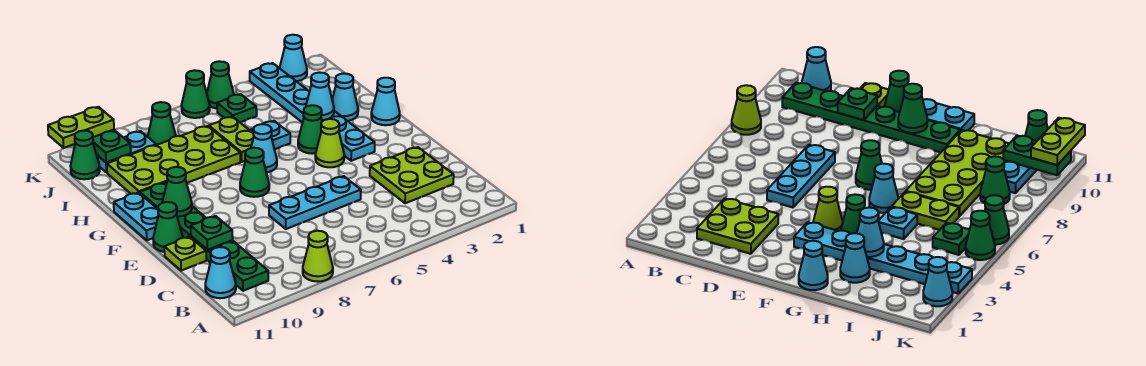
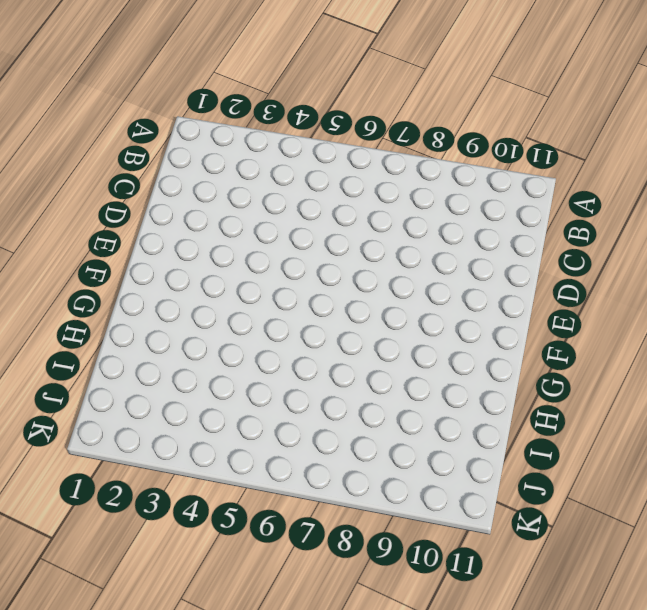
none -> lime cone A8 level 1
none -> green plate B10:G10 level 1
none -> cyan cone B11 level 1
none -> lime plate C2:D3 level 1

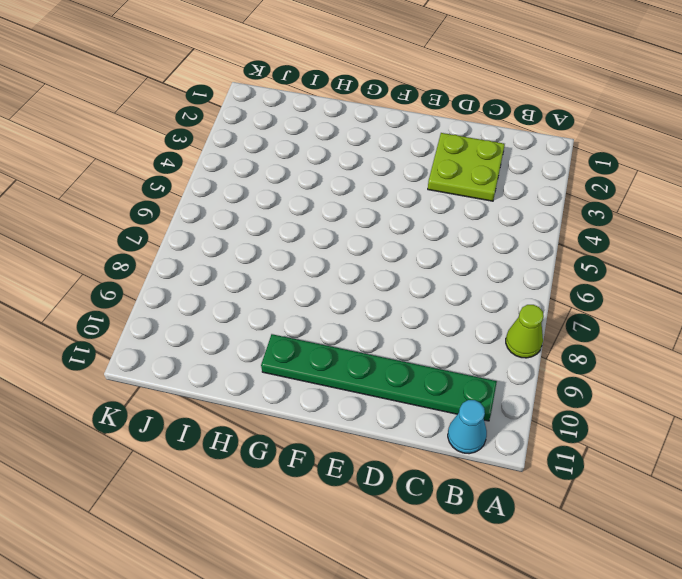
none -> cyan plate D5:D7 level 1
none -> lime plate D11 level 1
none -> green cone E11 level 1
none -> cyan plate F3:K3 level 1

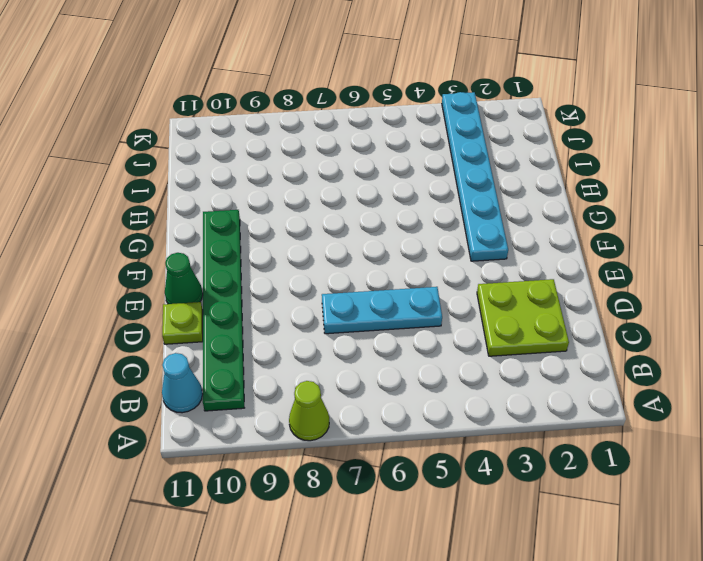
none -> lime cone F4 level 1
none -> green cone F7 level 1
none -> cyan plate F11:G11 level 1
none -> cyan cone G1 level 1

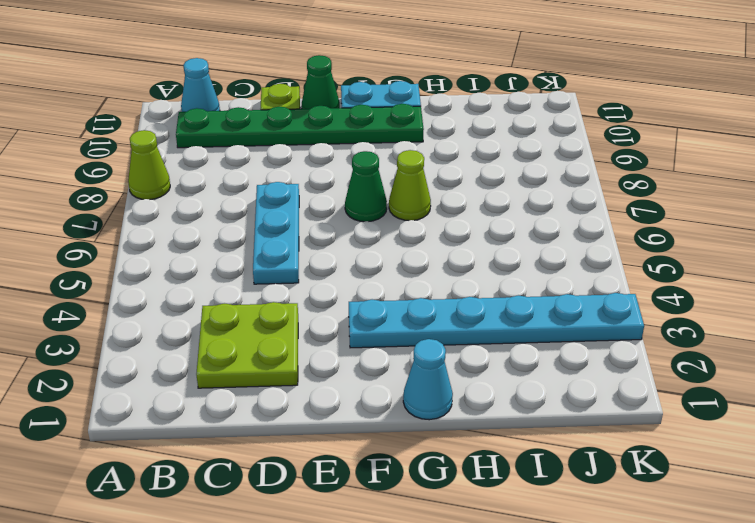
lime cone G7 level 1 -> lime cone F4 level 1
none -> green cone G4 level 1
none -> cyan cone G6 level 1
none -> cyan cone H2 level 1
none -> cyan plate H5 level 1

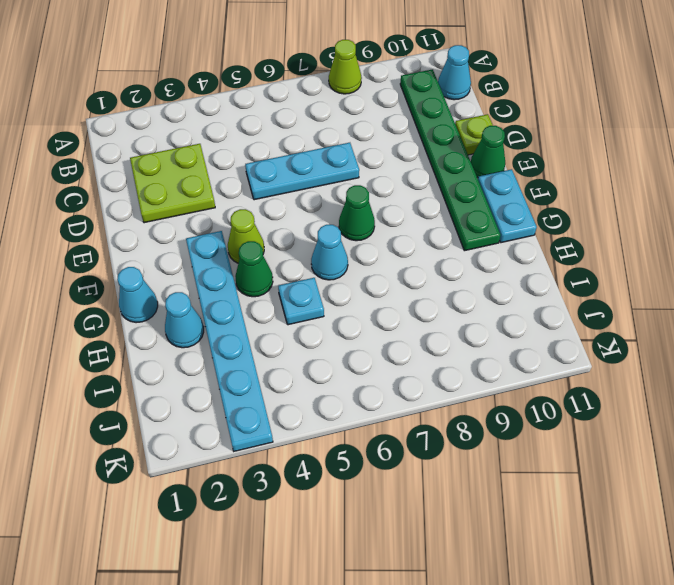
none -> lime plate H6:I6 level 1
none -> lime plate H7:I10 level 1
none -> green plate J5 level 1
none -> green cone J8 level 1

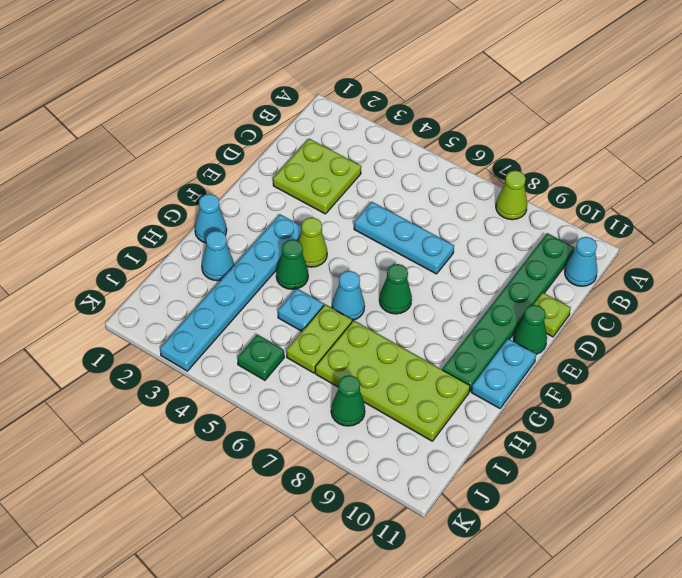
none -> cyan plate J9:J10 level 1
none -> green cone J11 level 1
none -> cyan cone K2 level 1
none -> green cone K5 level 1

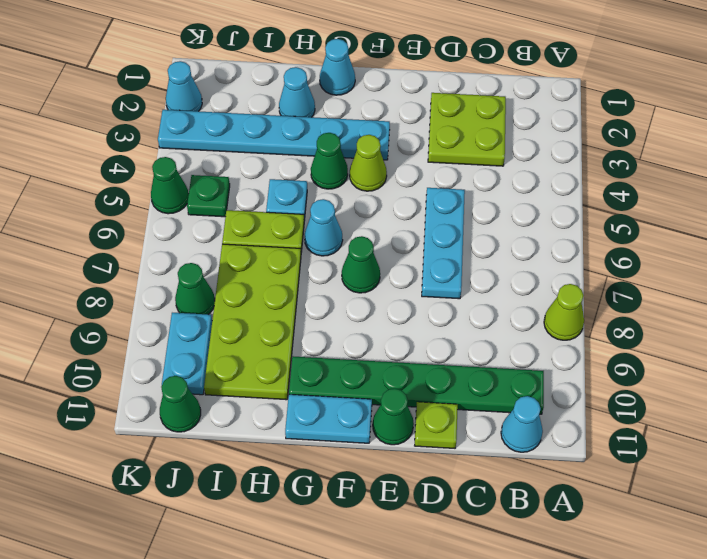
none -> green cone K6 level 1
none -> green plate D10 level 2
none -> green cone F10 level 2
none -> cyan cone H3 level 2

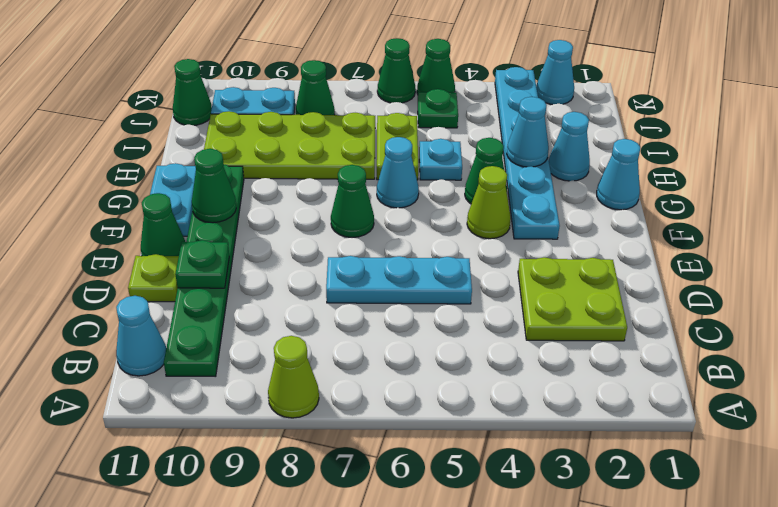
none -> green plate J10:K10 level 2
none -> lime plate K10:K11 level 3

